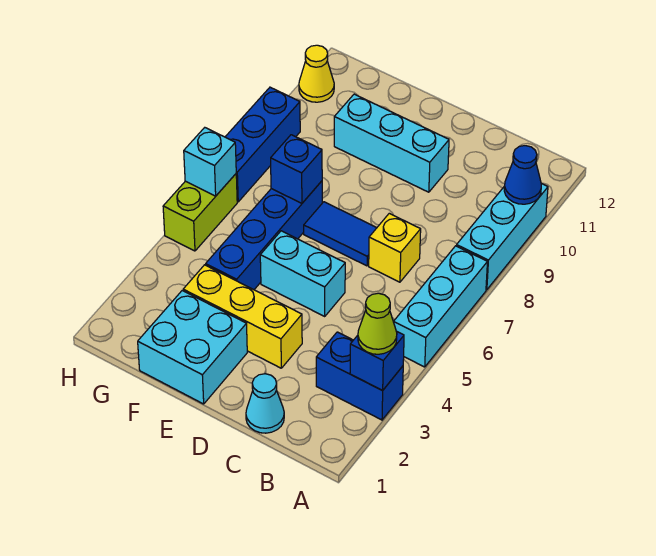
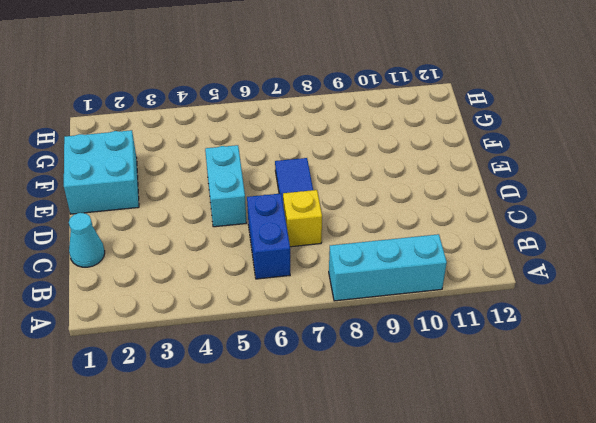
blue brick B6:C6 level 1 -> blue brick A3:B3 level 1
none -> cyan brick A5:A7 level 1
none -> yellow brick D3:F3 level 1
none -> cyan brick D10:F10 level 1

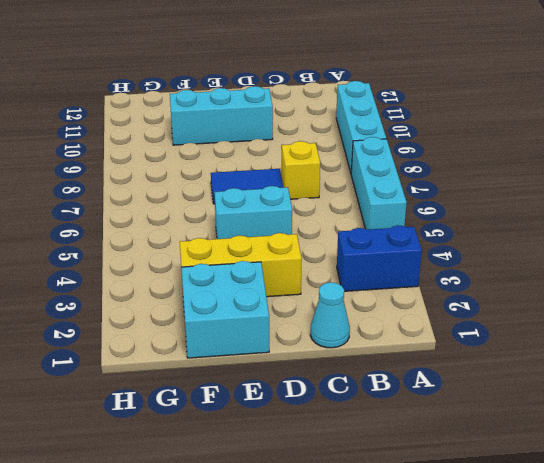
none -> blue brick F4:F7 level 1
none -> lime brick H5:H6 level 1
none -> blue brick H7:H9 level 1

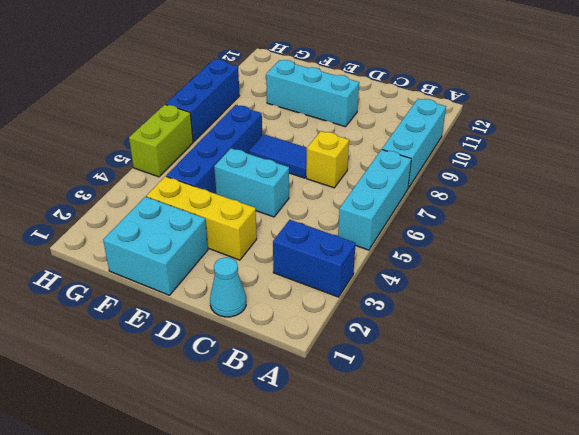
none -> yellow cone H11 level 1
none -> blue brick A3 level 2
none -> blue cone A10 level 2

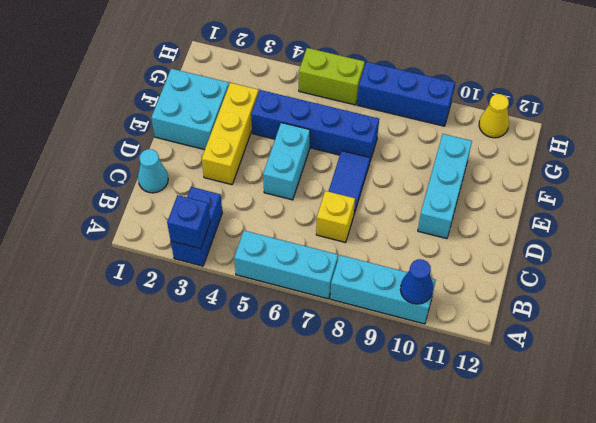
none -> blue brick F7 level 2
none -> cyan brick H6 level 2
none -> lime cone A3 level 3

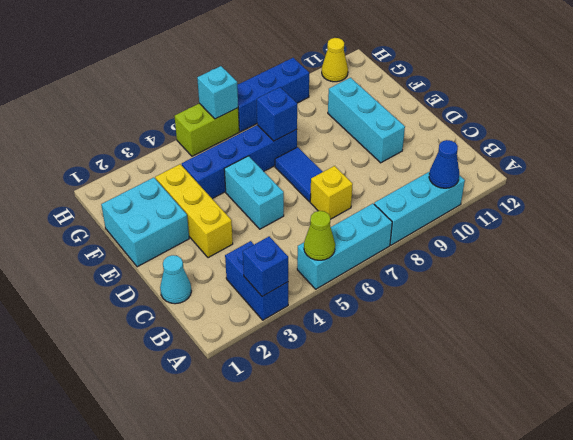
lime cone A5 level 2 -> lime cone A3 level 3

